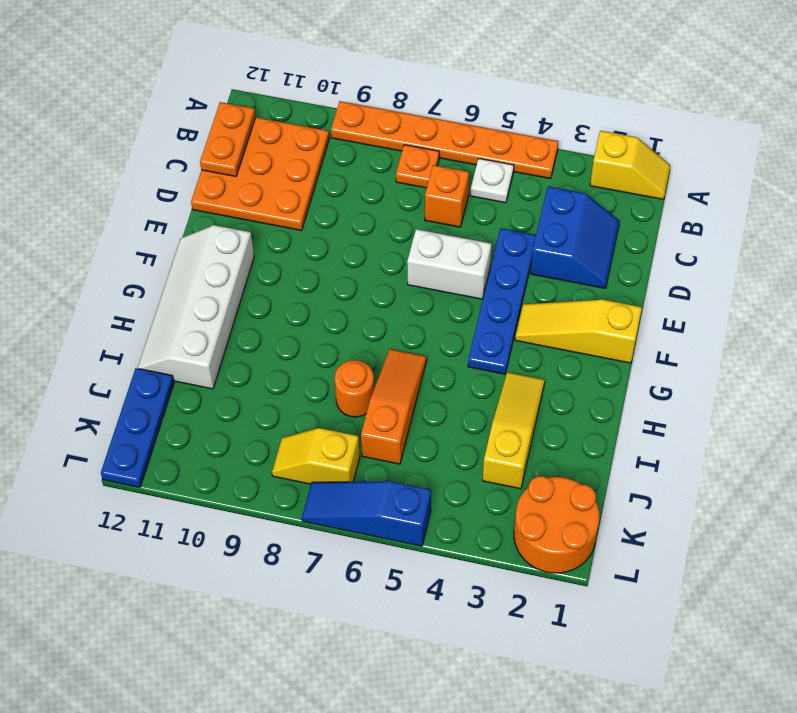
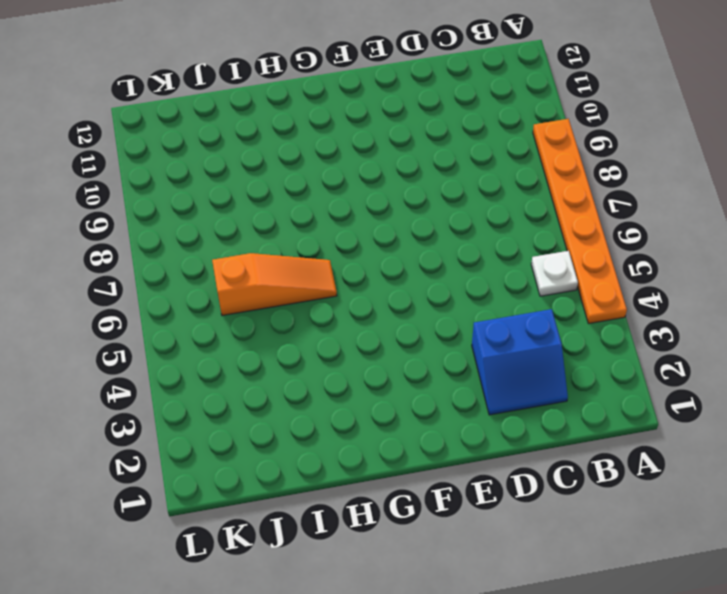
none -> yellow slope A1:A2 level 1 top 2
none -> orange plate B7 level 1
none -> orange plate B10:D12 level 1

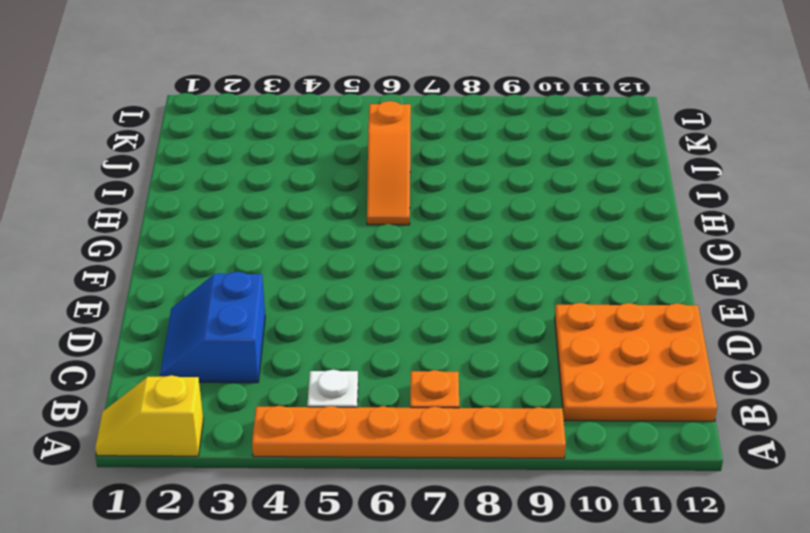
none -> orange brick C6 level 1
none -> blue plate D4:G4 level 1
none -> white brick E5:E6 level 1

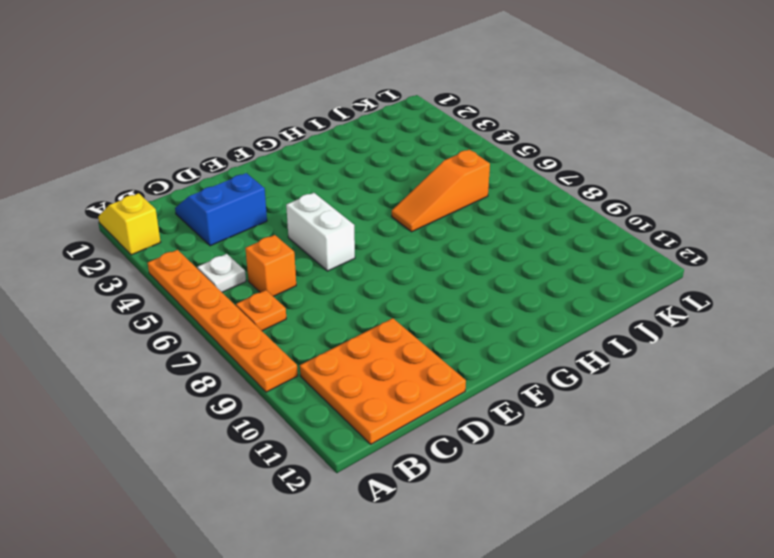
none -> blue plate D4:G4 level 1
none -> yellow slope F1:F3 level 1 top 1
none -> white slope F11:I12 level 1 top 11

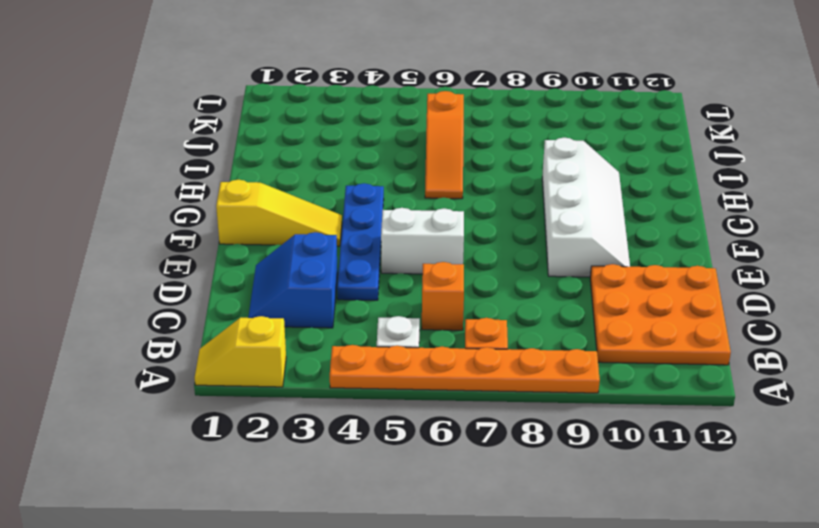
white slope E9:H10 level 1 top 9 -> white slope F11:I12 level 1 top 11
none -> yellow slope H3:J3 level 1 top J
none -> orange round brick I7 level 1
none -> blue plate J12:L12 level 1

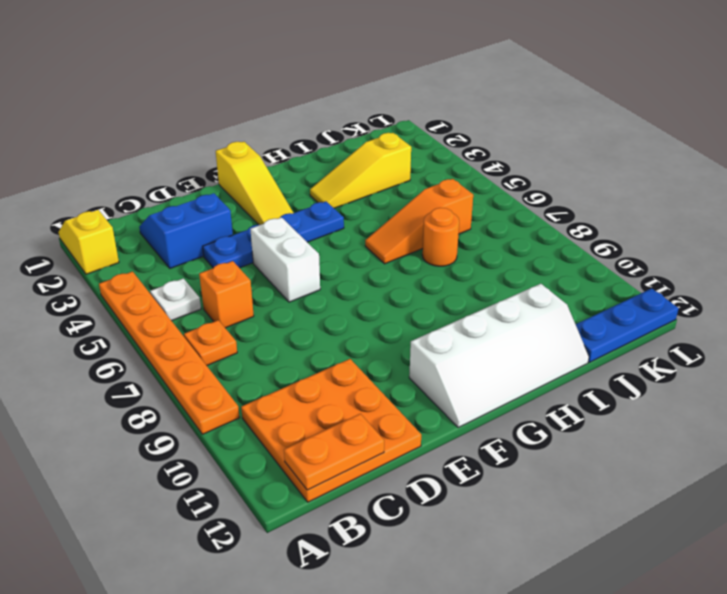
none -> orange round brick K1:L2 level 1
none -> yellow slope K7:K8 level 1 top 7
none -> blue slope L5:L7 level 1 top 5

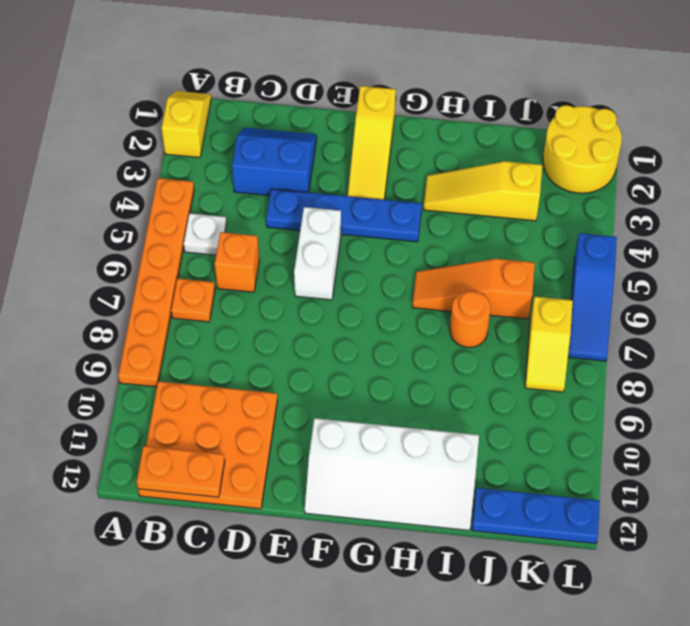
yellow round brick K1:L2 level 1 -> orange round brick K1:L2 level 1

